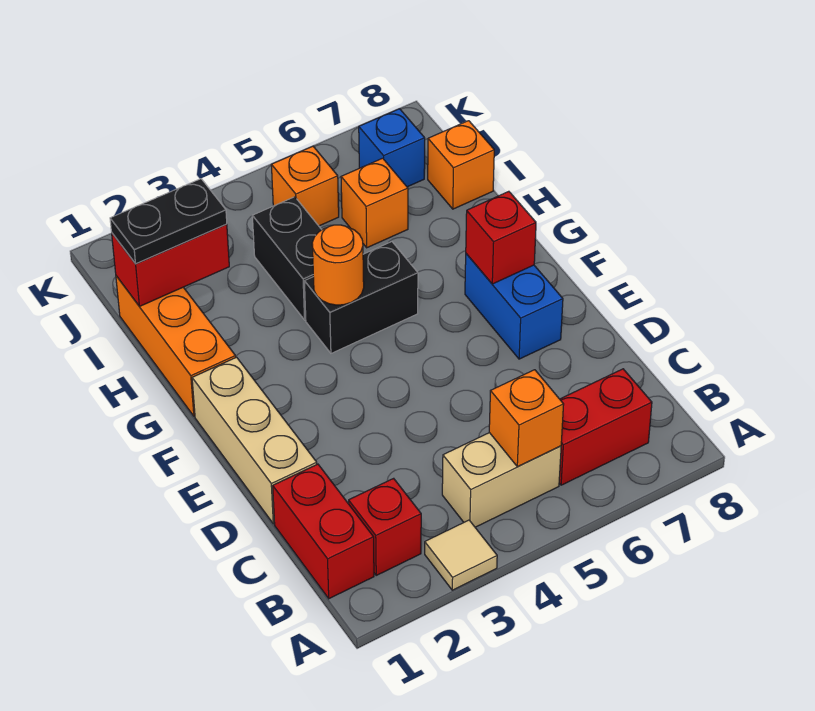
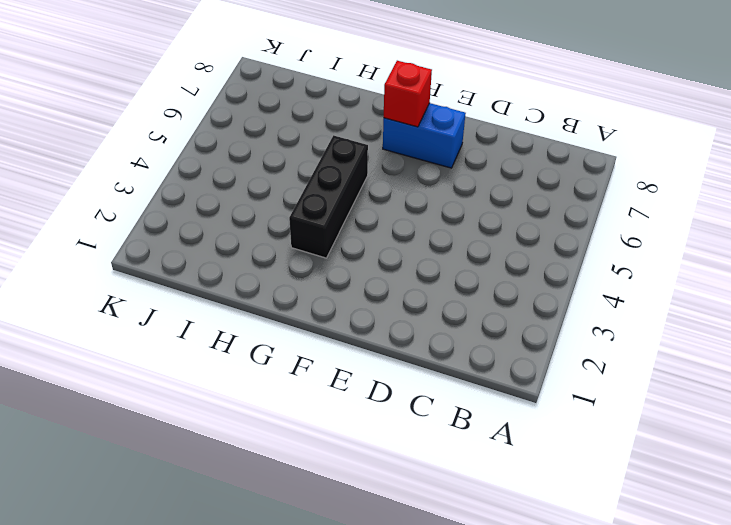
black brick G3:G5 level 1 -> black brick G4:G5 level 1
none -> tan tile A3 level 1
none -> red brick B1:C1 level 1
none -> red brick B2 level 1

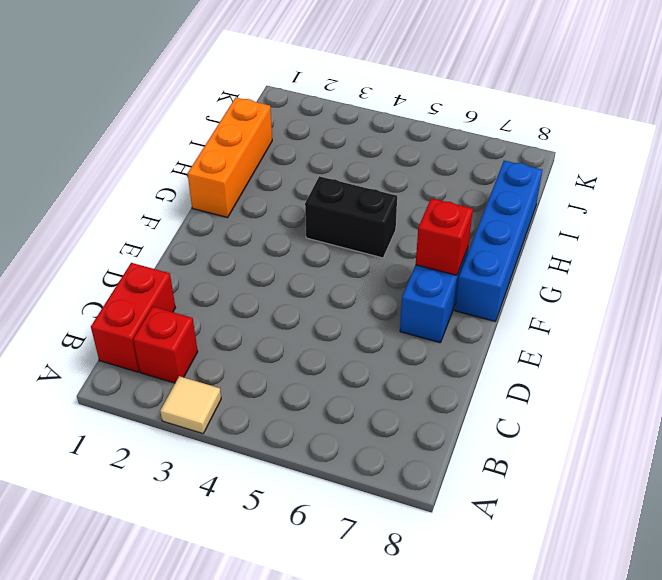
blue brick F8:I8 level 1 -> orange brick I8 level 1
none -> tan brick B4:B5 level 1
none -> red brick B6:B7 level 1
none -> tan brick D1:F1 level 1

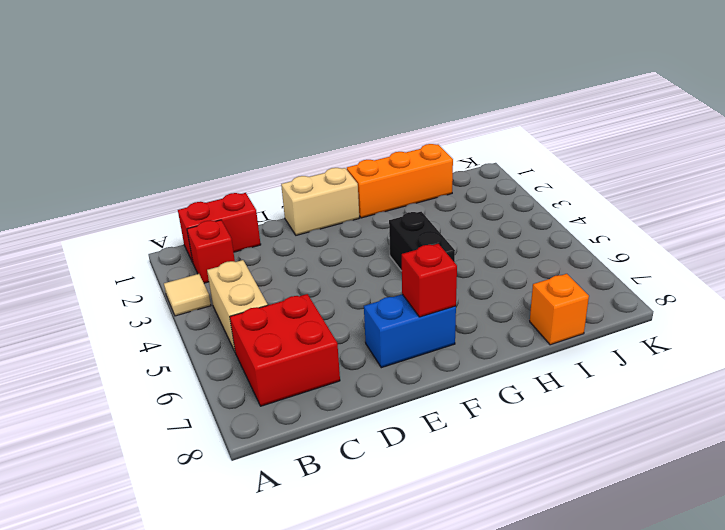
red brick B6:C7 level 1 -> red brick B6:B7 level 1
tan brick E1:F1 level 1 -> tan brick D1:F1 level 1
none -> black brick H4:I4 level 1
none -> orange brick I6 level 1
none -> orange brick J5 level 1

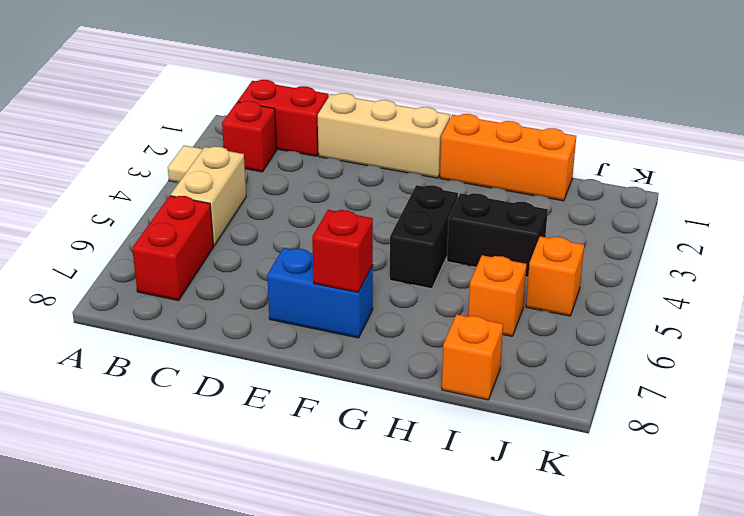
none -> blue brick J7 level 1
none -> orange brick B5 level 2
none -> orange round brick G4 level 2

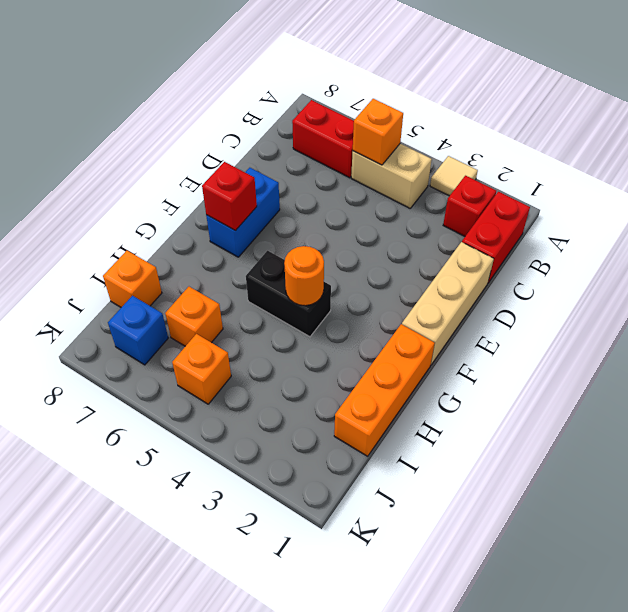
none -> black brick H4:I4 level 1
none -> red brick I1:I2 level 2
none -> black plate I1:I2 level 3

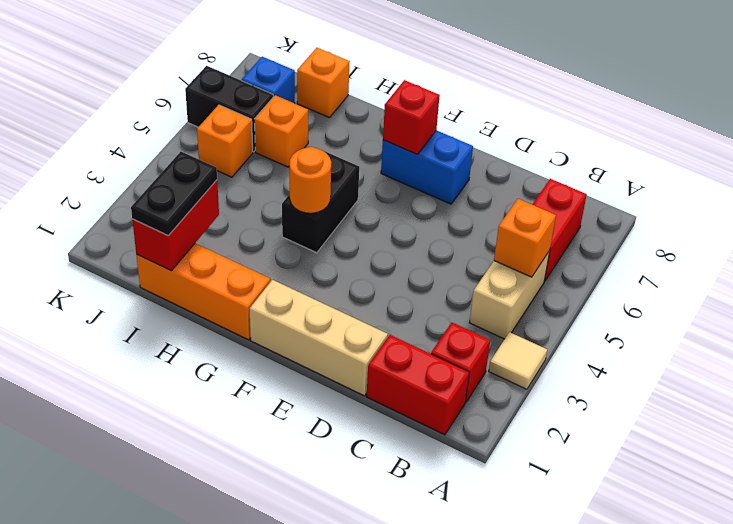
black brick J6:K6 level 1 -> black brick H4:I4 level 1

